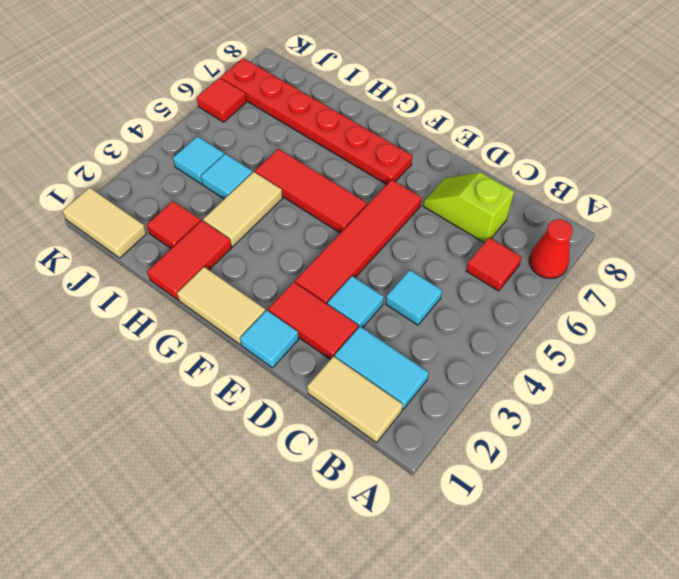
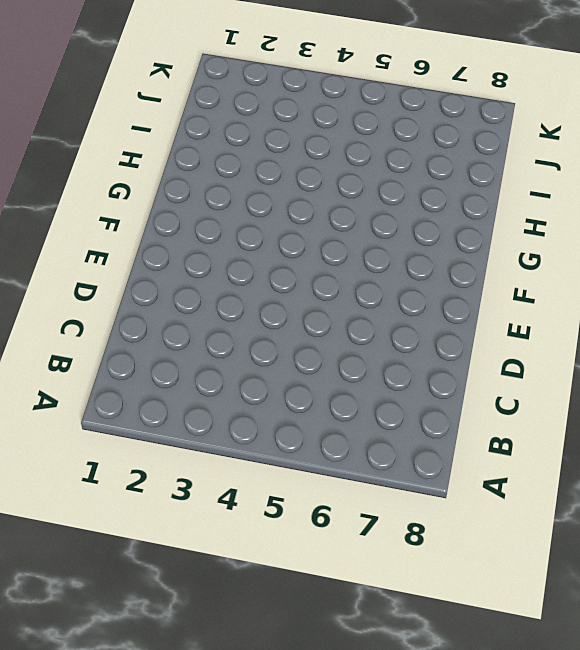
none -> red cone A7 level 1
none -> tan tile B1:C1 level 1
none -> cyan tile B2:C2 level 1

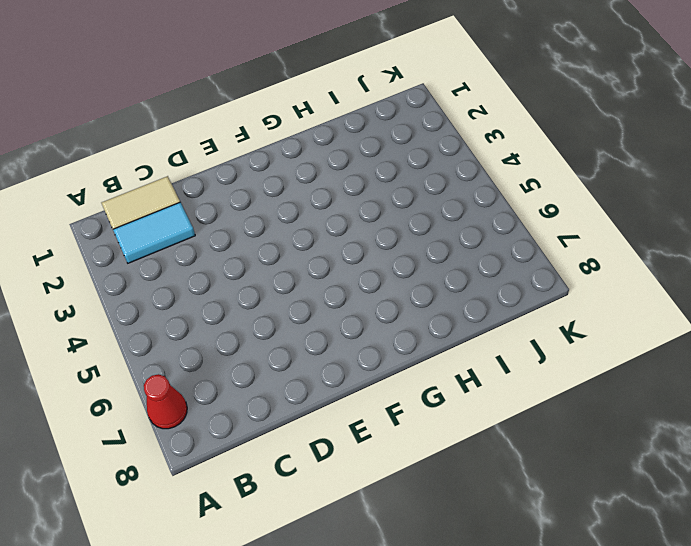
none -> red tile B6 level 1
none -> cyan tile C4 level 1
none -> lime slope C7:D7 level 1 top C

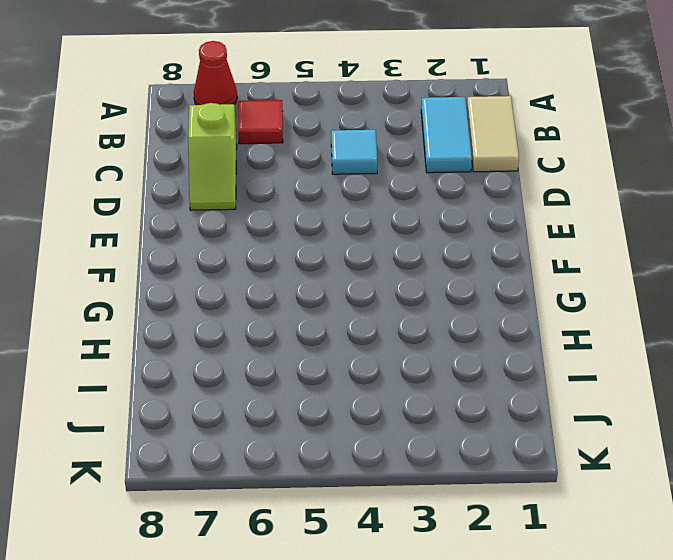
none -> red tile D2:E2 level 1
none -> cyan tile D3 level 1
none -> cyan tile E1 level 1

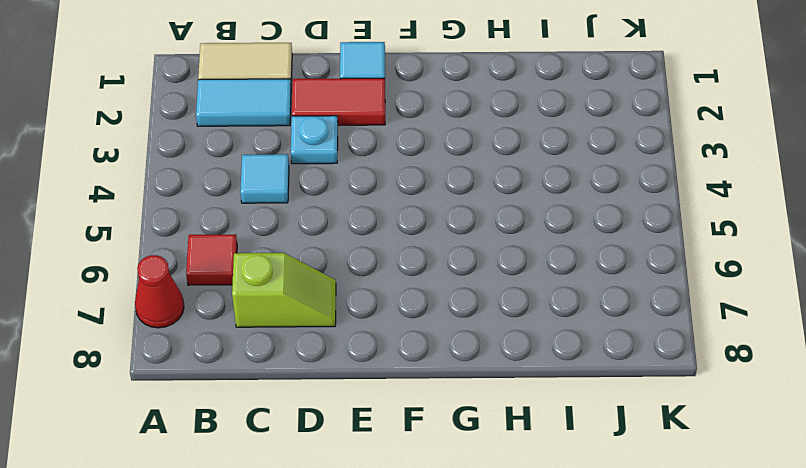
cyan plate D3 level 1 -> cyan tile D3 level 1
none -> red tile E3:E6 level 1
none -> tan tile F1:G1 level 1
none -> red tile F5:H5 level 1

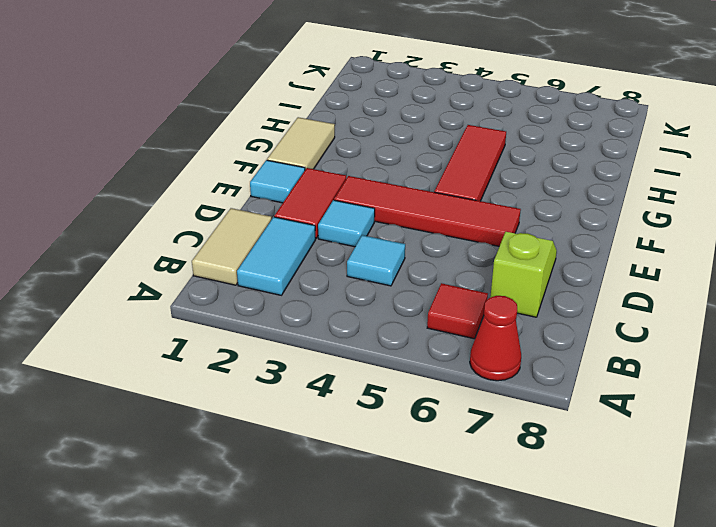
none -> red plate F7:K7 level 1
none -> red tile H1:H2 level 1
none -> tan tile H3:H4 level 1

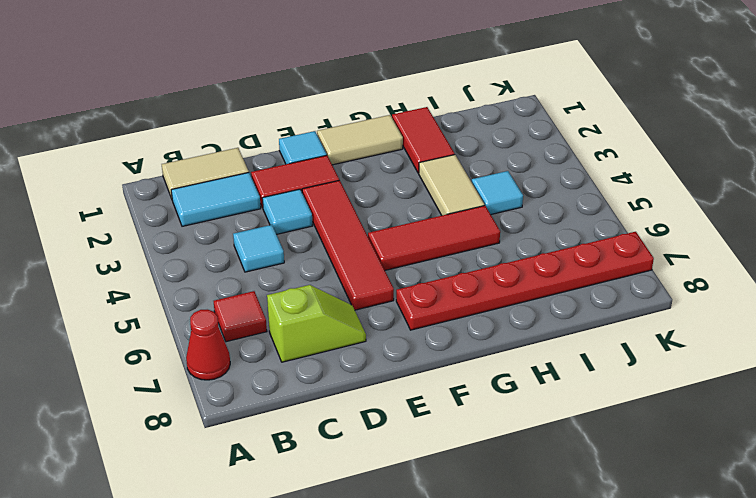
none -> red tile I2 level 1
none -> tan tile J1:K1 level 1
none -> cyan tile J4 level 1

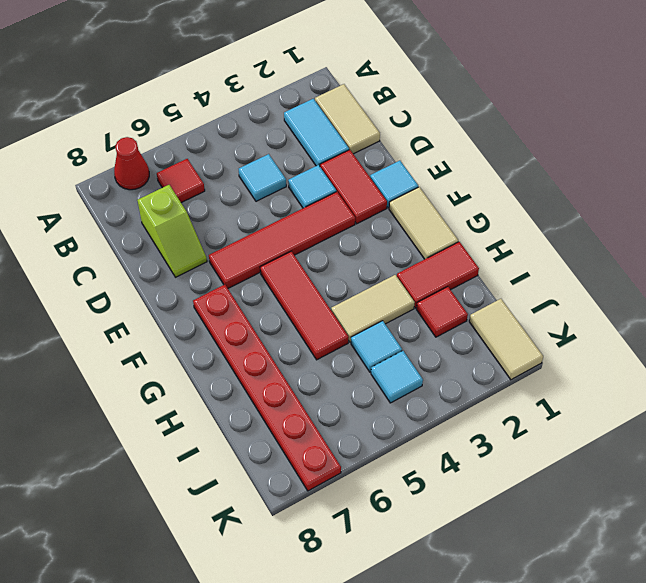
none -> red tile K6 level 1

